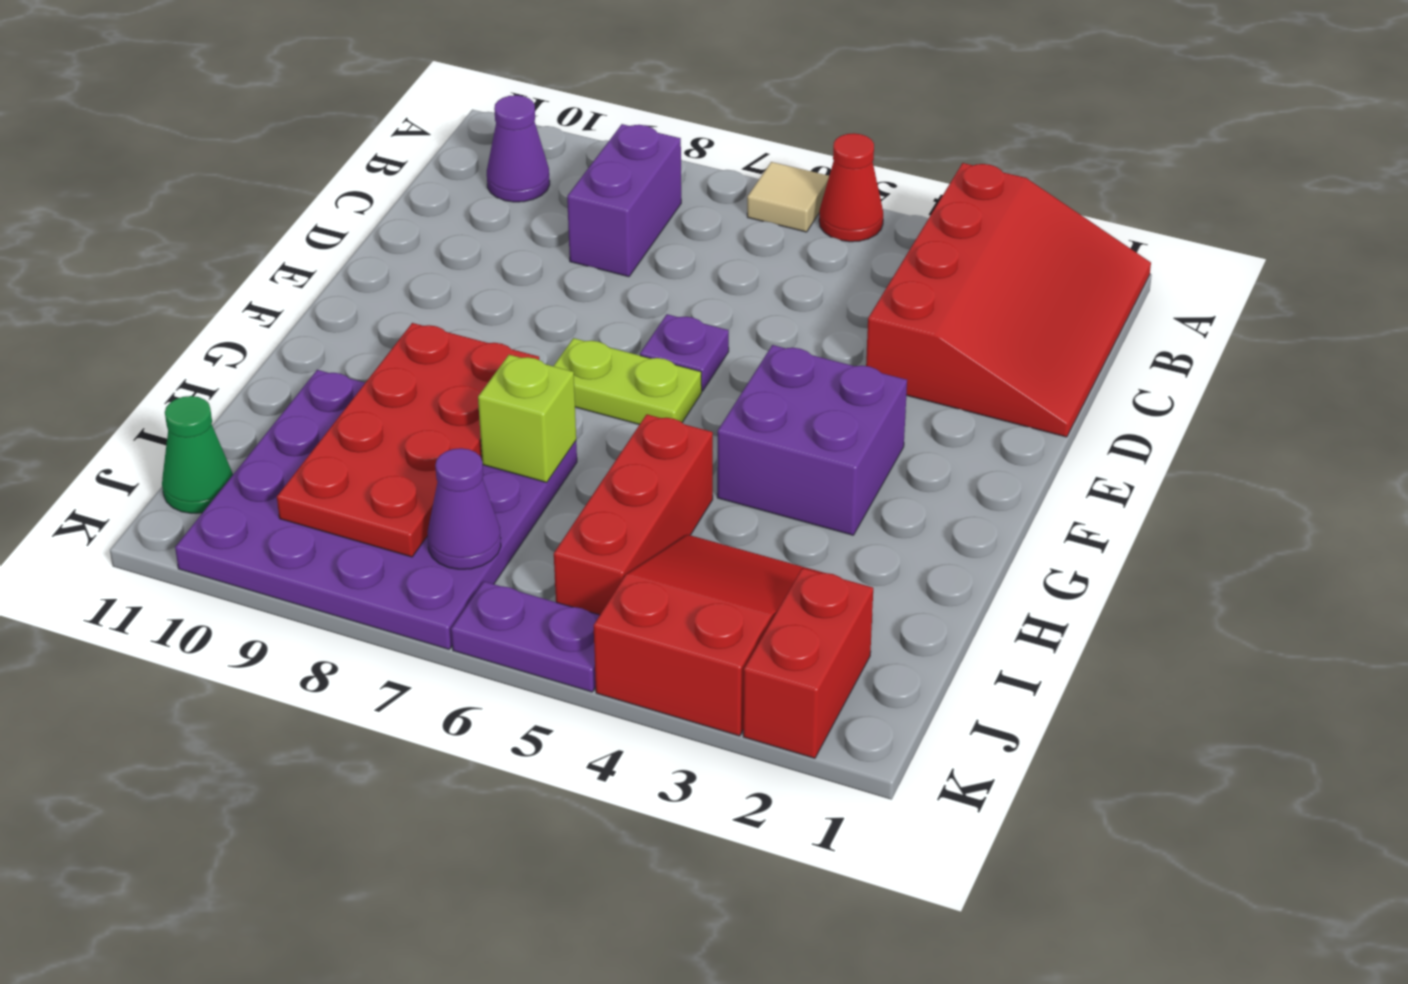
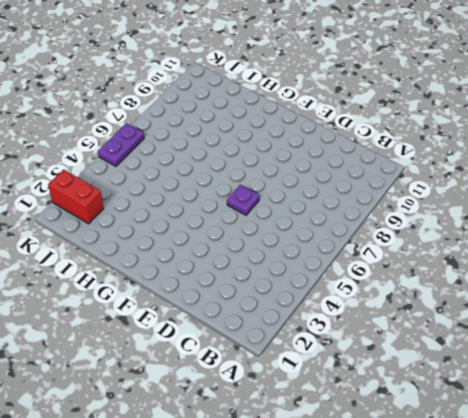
none -> red slope A1:D3 level 1 top 3
none -> red cone A5 level 1
none -> tan tile A6 level 1

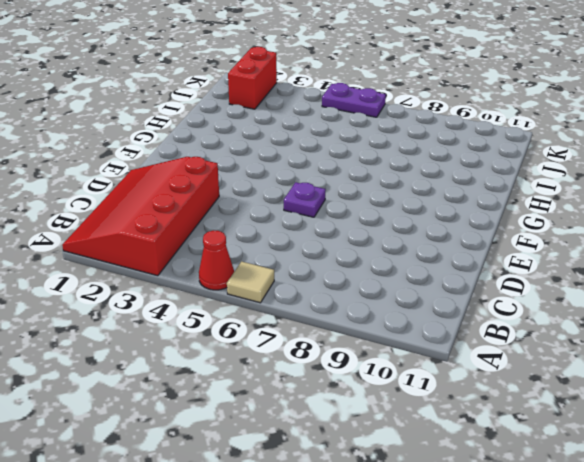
none -> purple brick B8:C8 level 1
none -> purple cone B10 level 1
none -> purple brick F3:G4 level 1

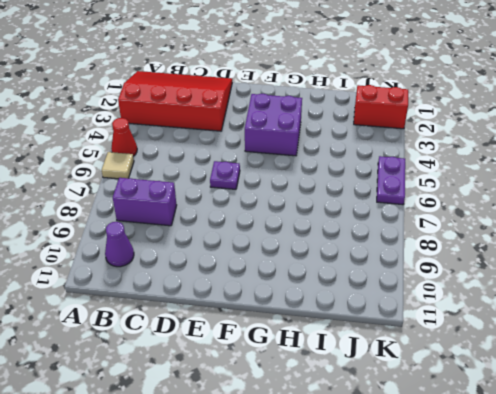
none -> lime plate F6:F7 level 1
none -> red brick H5:J5 level 1
none -> purple plate H7:K10 level 1

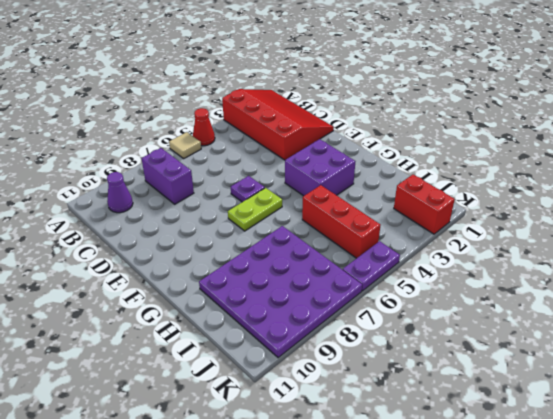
none -> red slope I3:K4 level 1 top K
none -> green cone J11 level 1
none -> red plate G8:J9 level 2

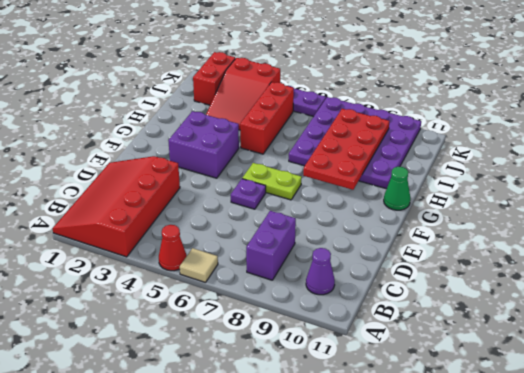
green cone G11 level 1 -> green cone J11 level 1
none -> lime brick H7 level 2
none -> purple cone J7 level 2

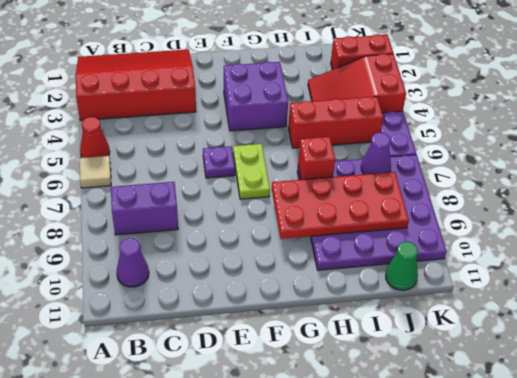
red brick H7 level 2 -> lime brick H7 level 2

